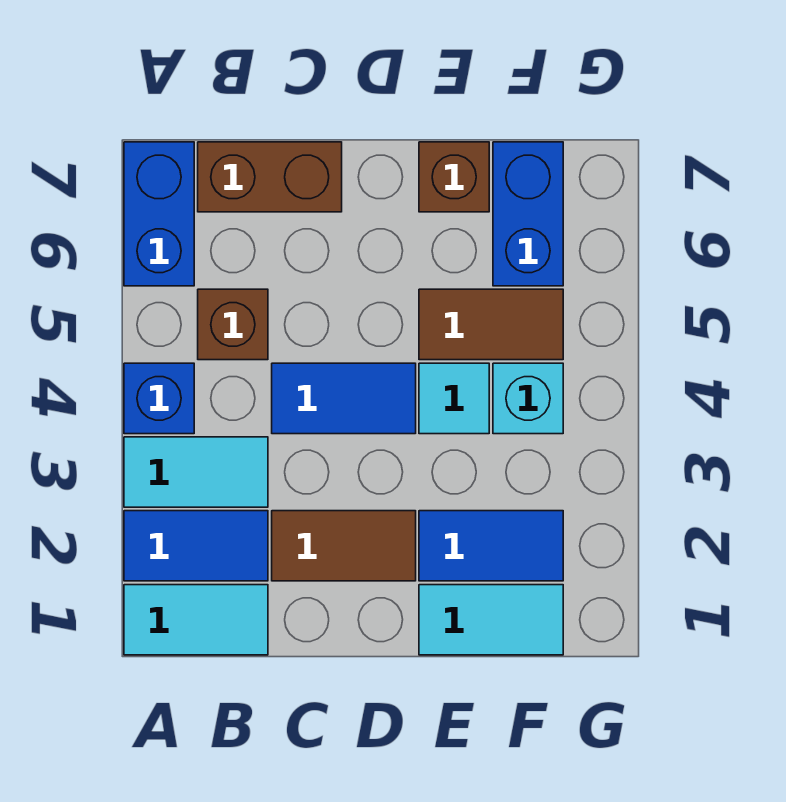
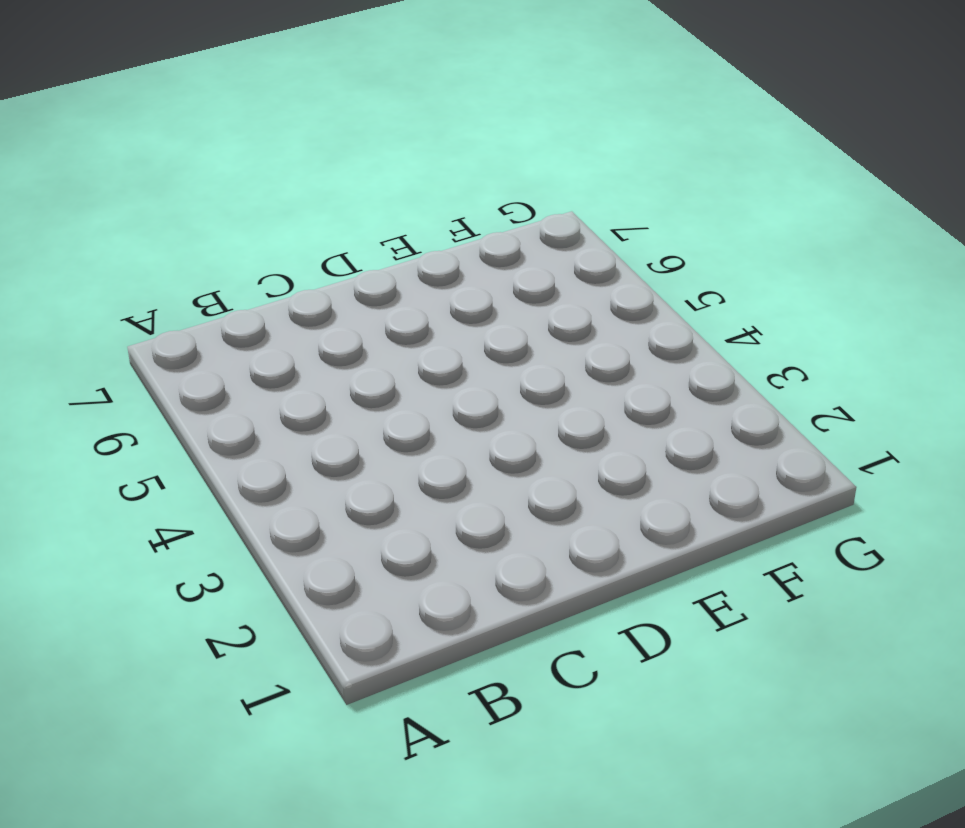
none -> cyan tile A1:B1 level 1
none -> blue tile A2:B2 level 1
none -> cyan tile A3:B3 level 1

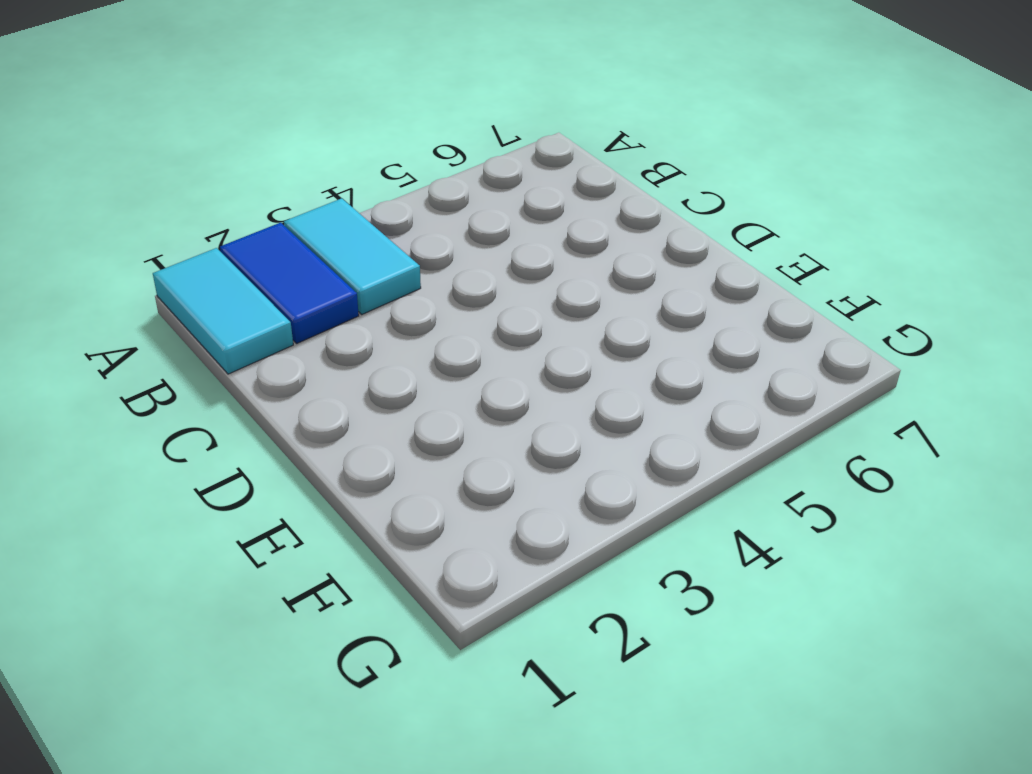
none -> blue brick A4 level 1
none -> blue brick A6:A7 level 1
none -> brown brick B5 level 1

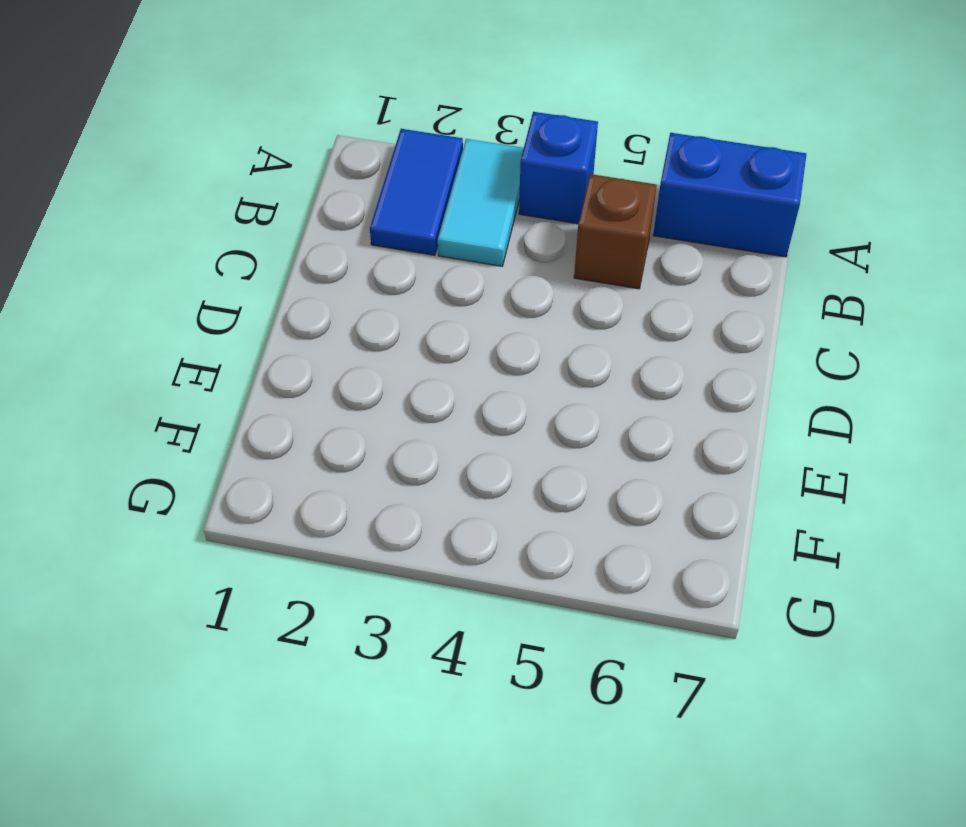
none -> cyan tile A1:B1 level 1
none -> brown brick B7:C7 level 1
none -> brown tile C2:D2 level 1

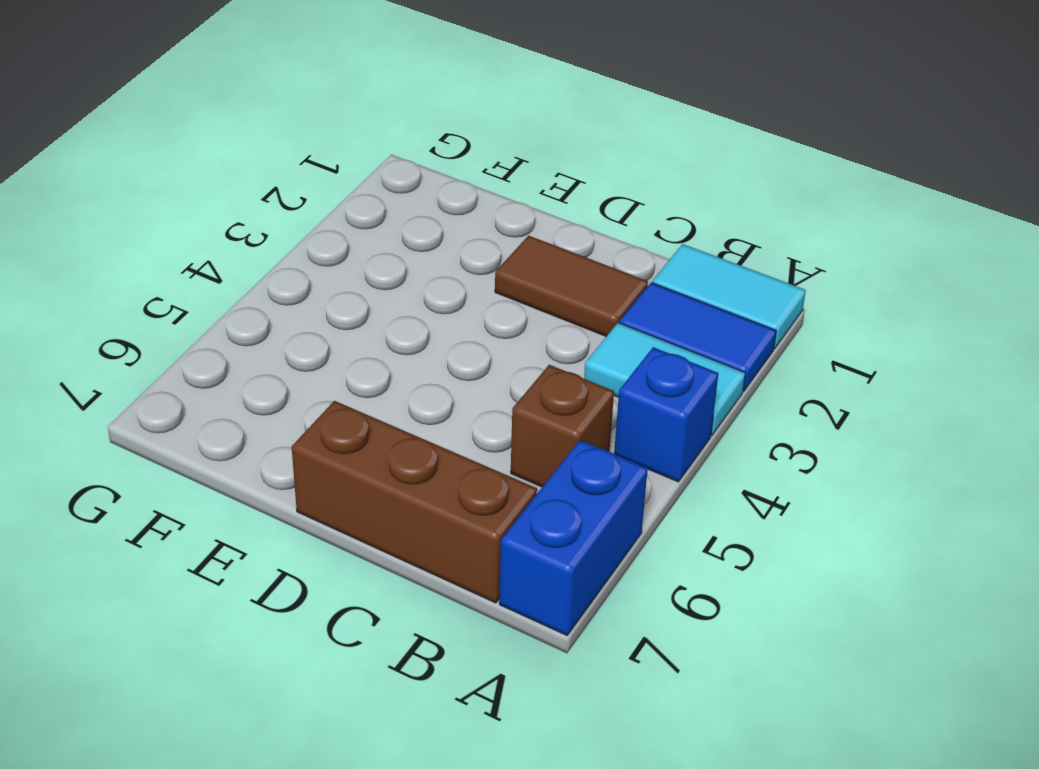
brown brick B7:D7 level 1 -> brown brick B7:C7 level 1
none -> blue tile C4:D4 level 1
none -> cyan tile E1:F1 level 1
none -> blue tile E2:F2 level 1

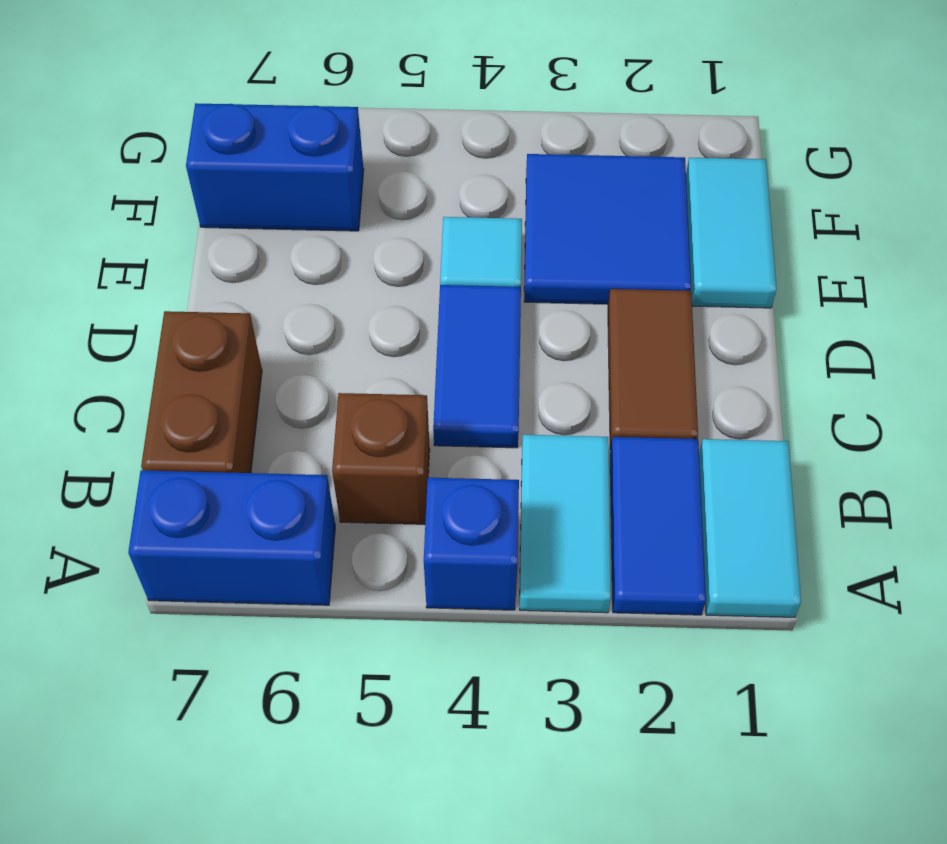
blue tile E2:F3 level 1 -> blue tile E2:F2 level 1
none -> brown tile E5:F5 level 1
none -> brown brick E7 level 1
none -> cyan brick F4 level 1

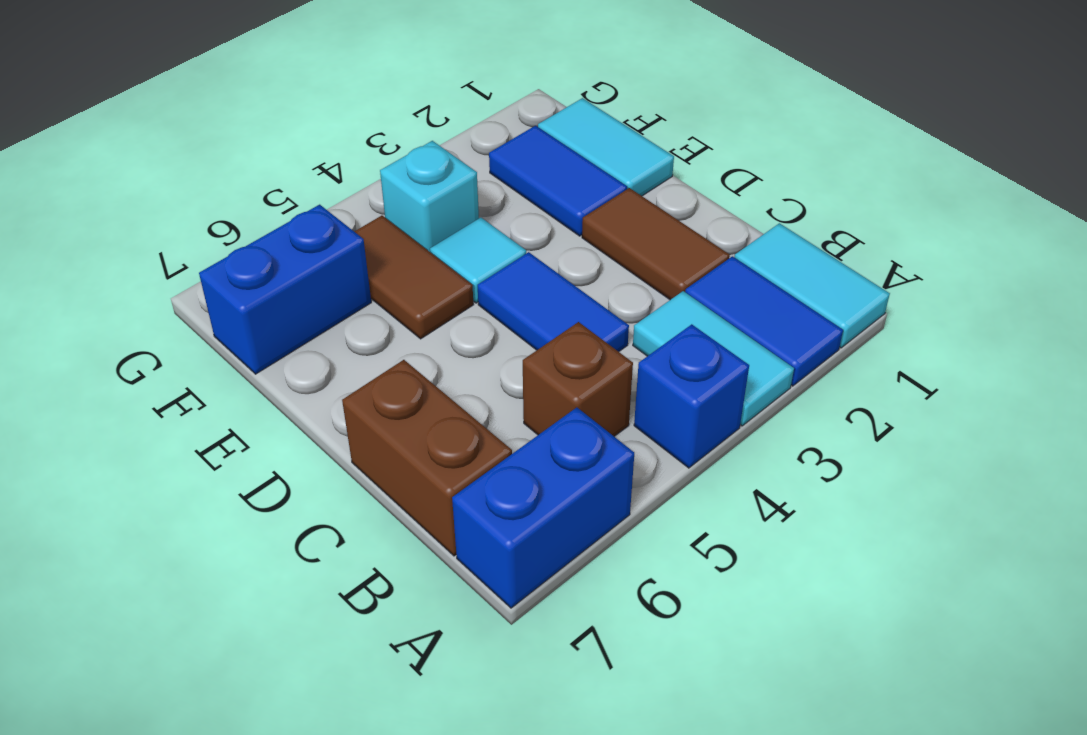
none -> brown brick E7 level 1

